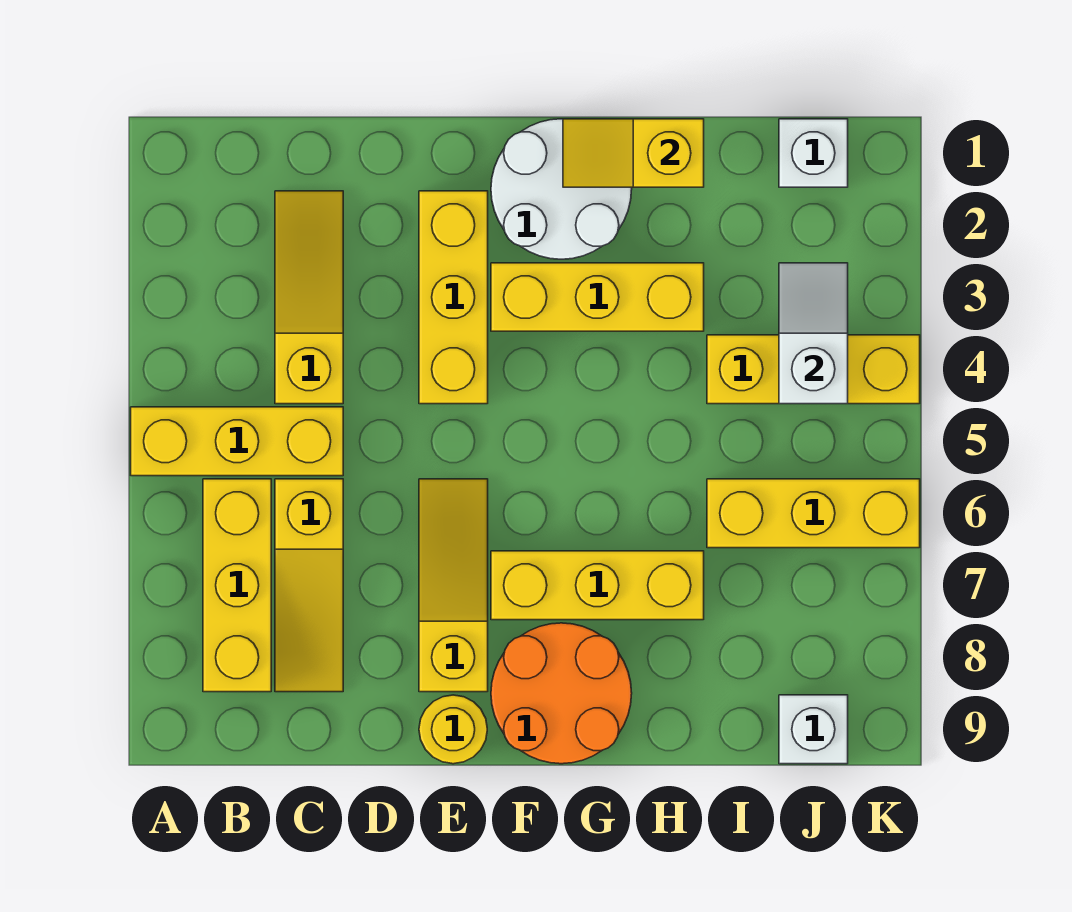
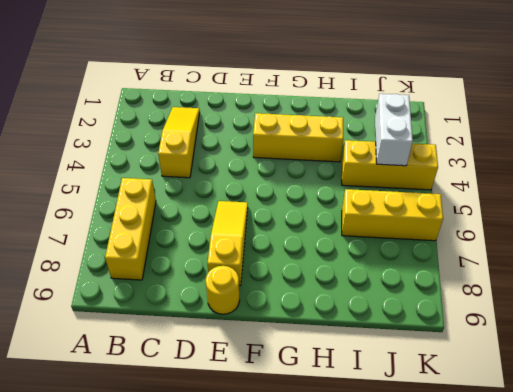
white brick J3:J4 level 2 -> white slope J3:J4 level 2 top 4
none -> yellow brick A5:C5 level 1
none -> yellow slope C6:C8 level 1 top 6
none -> yellow brick E2:E4 level 1

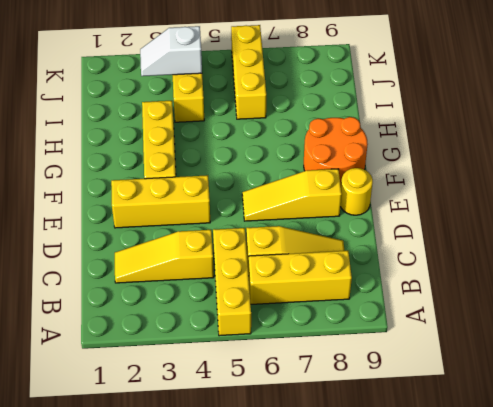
none -> white round brick F1:G2 level 1
none -> yellow brick F7:H7 level 1
none -> white brick J1 level 1

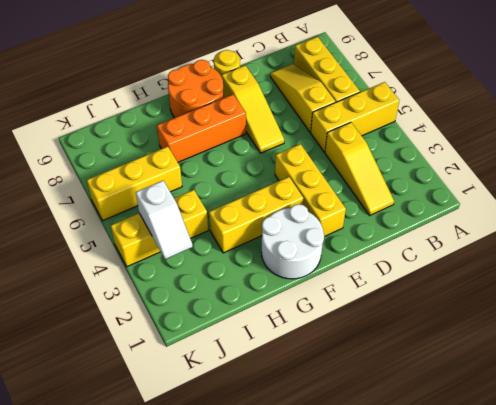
orange brick F7:H7 level 1 -> yellow brick F7:H7 level 1
none -> white brick J1 level 1
none -> white brick J9 level 1
none -> yellow slope G1:H1 level 2 top H

